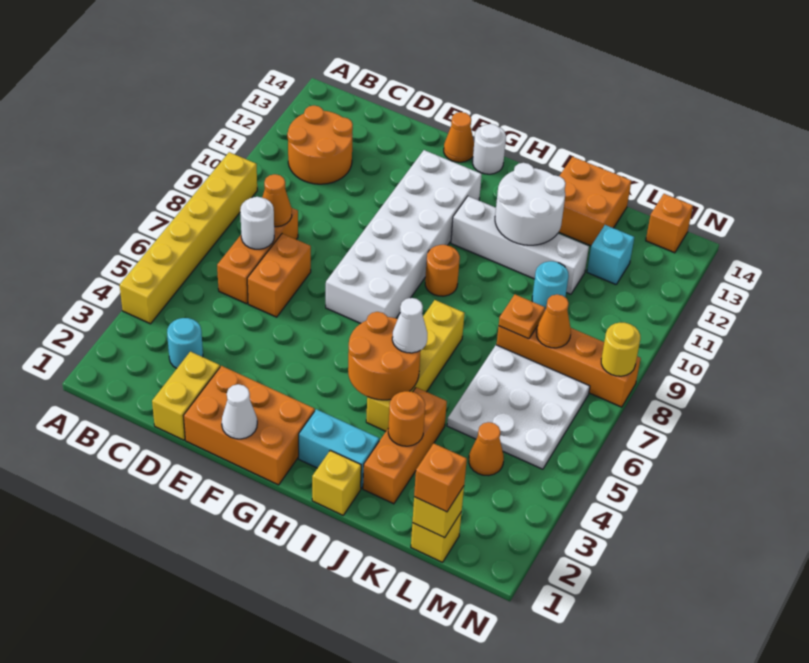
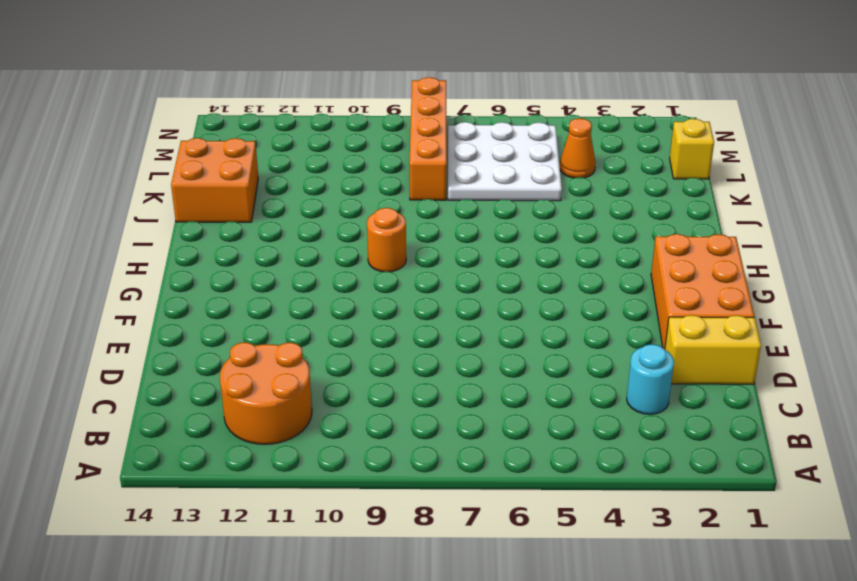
none -> yellow brick A4:A9 level 1
none -> orange brick C6:C8 level 1
none -> orange brick D6:D7 level 1
none -> white brick F7:G12 level 1

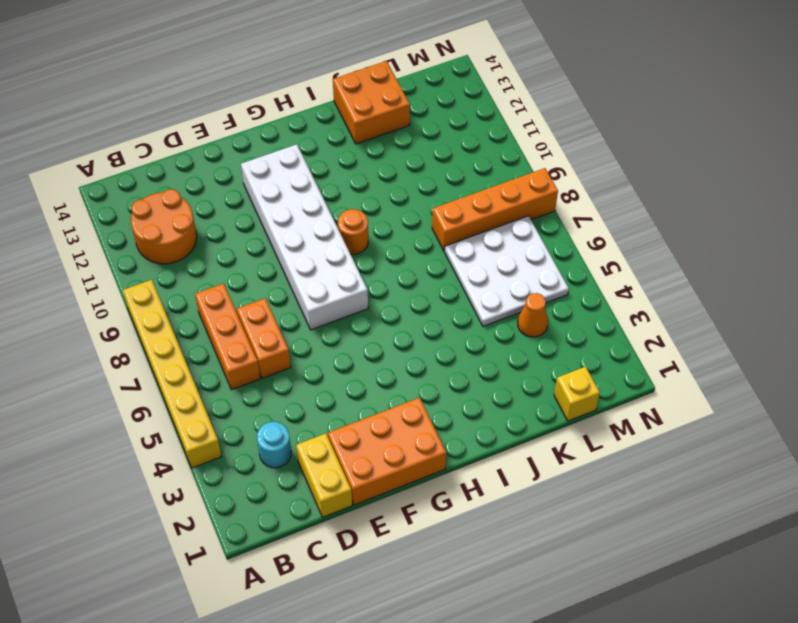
none -> orange cone F14 level 1
none -> white round brick G14 level 1
none -> cyan brick H2:I2 level 1
none -> white brick H11:K11 level 1

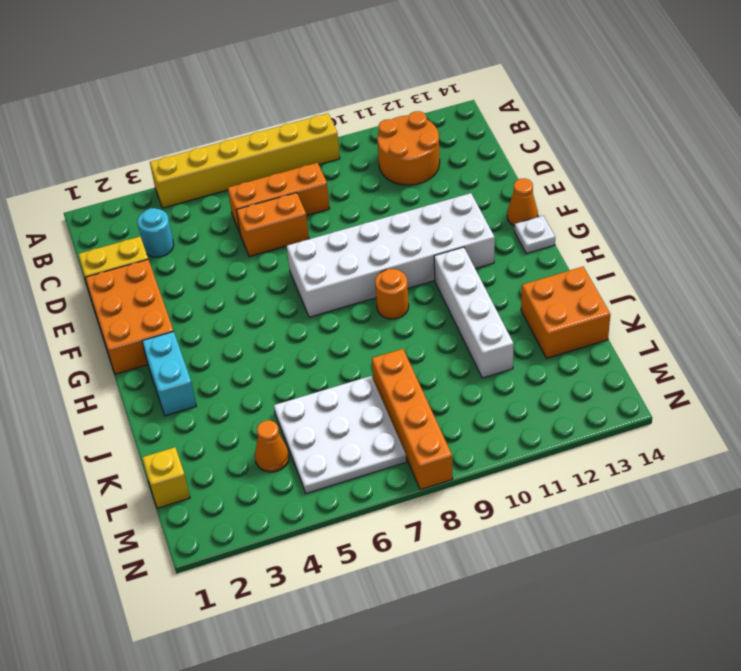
white plate G14 level 1 -> white round brick G14 level 1
none -> yellow brick I1 level 1
none -> yellow brick I4:I7 level 1
none -> orange brick J2:J4 level 1
none -> cyan round brick K10 level 1

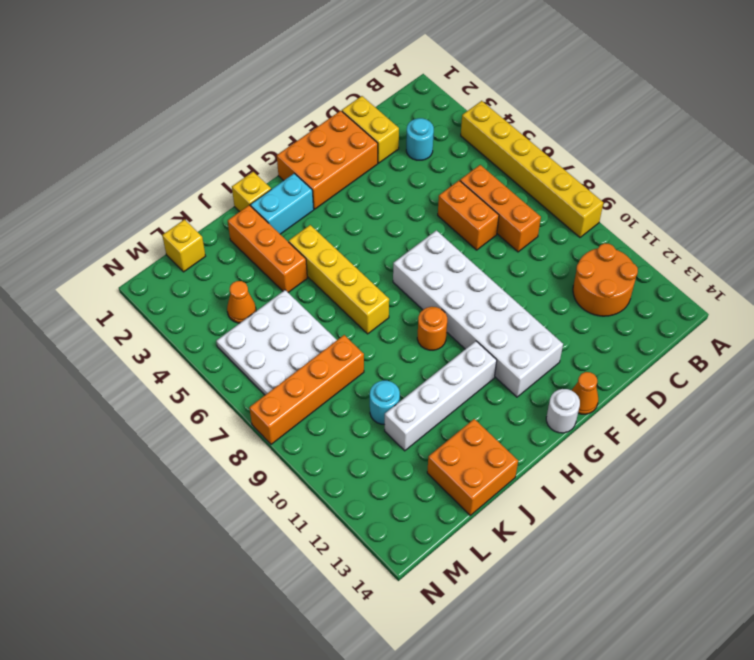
none -> cyan brick L12 level 1
none -> orange brick M14 level 1
none -> white round brick C7 level 2
none -> orange cone C8 level 2

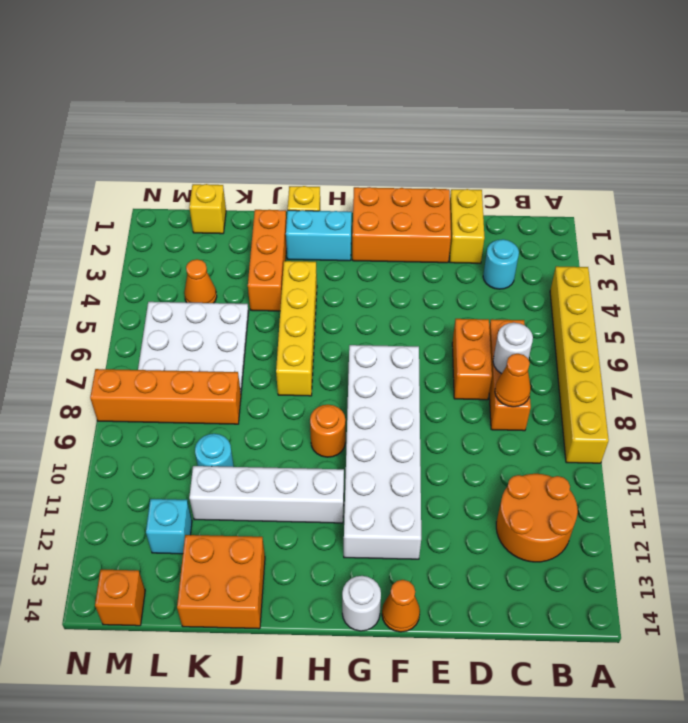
none -> white cone F1 level 2
none -> orange round brick H4:I5 level 2
none -> white round brick I11:J12 level 2
none -> orange round brick J3 level 2

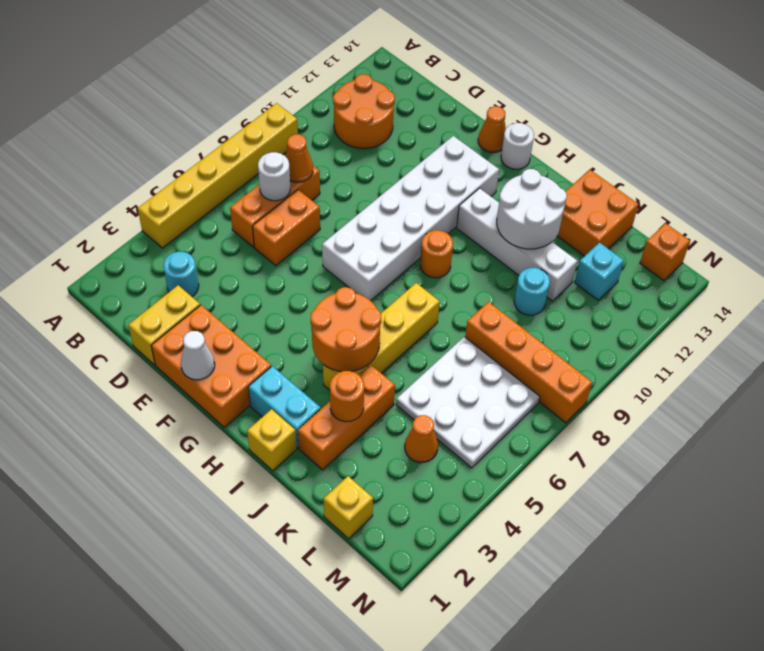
none -> orange plate K8 level 2
none -> yellow brick L1 level 2
none -> orange cone L8 level 2
none -> yellow round brick N8 level 2

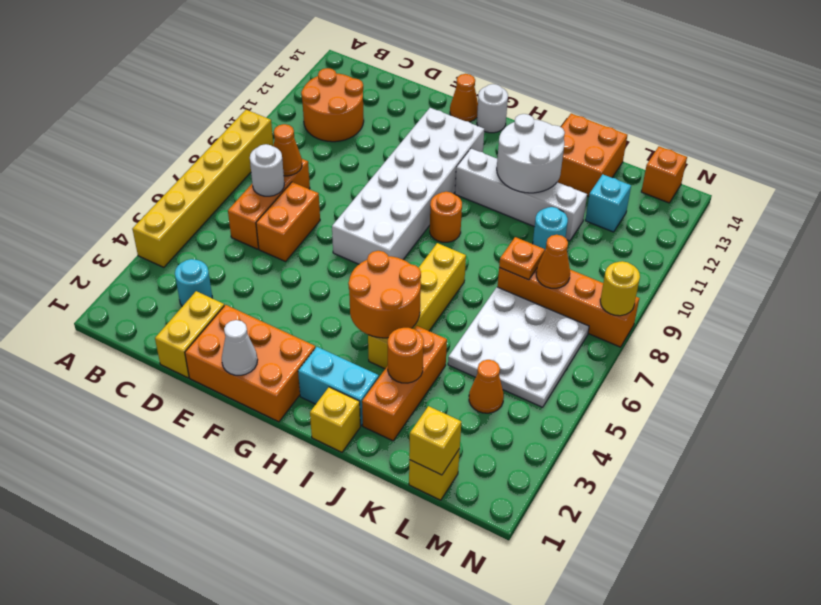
none -> white cone I5 level 3
none -> orange brick L1 level 3

